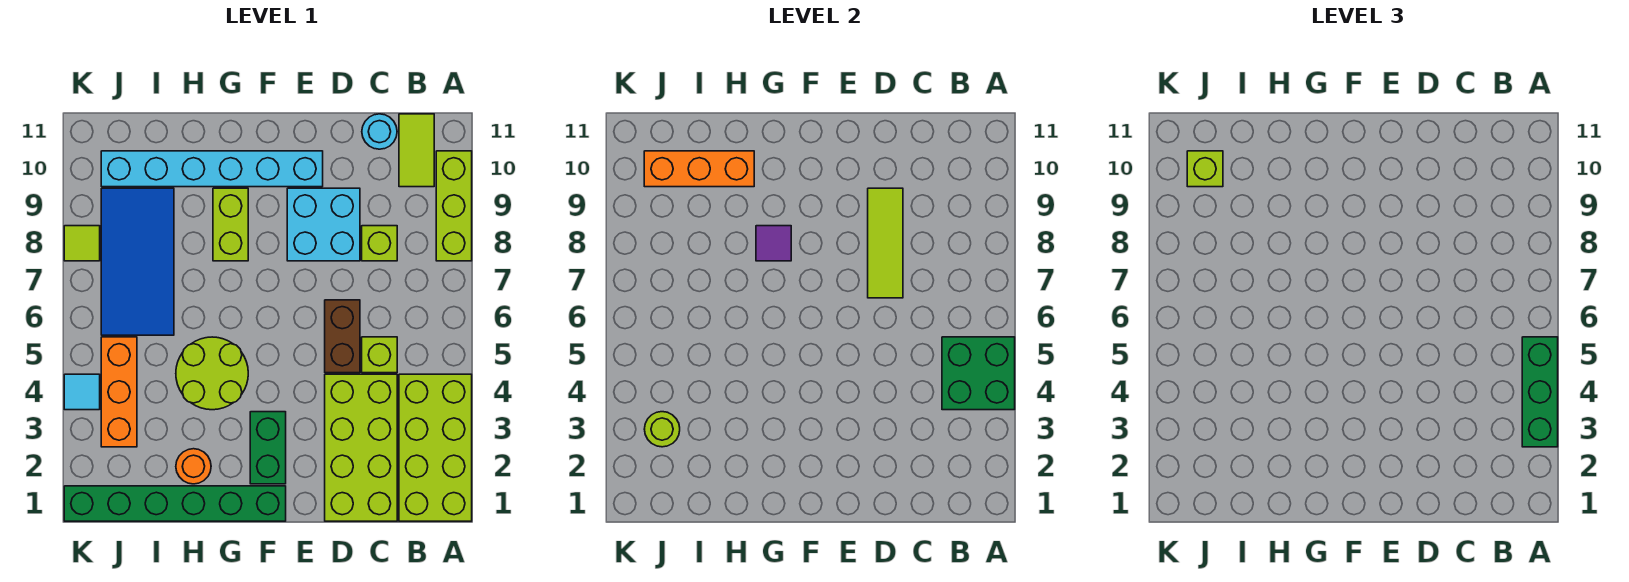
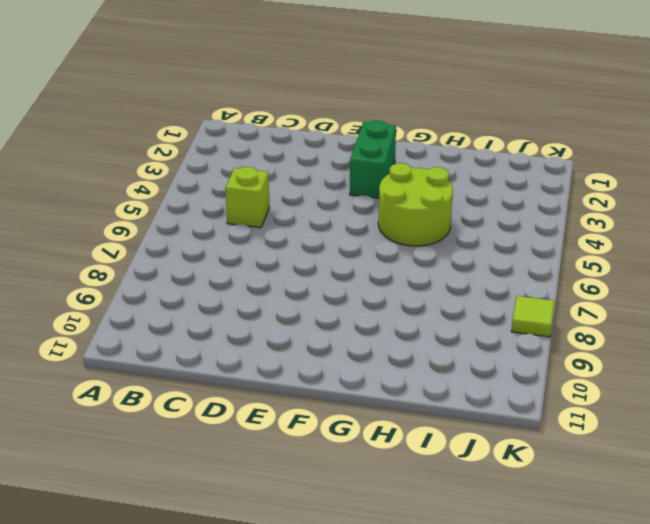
none -> lime brick A1:B4 level 1
none -> lime brick A8:A10 level 1
none -> lime tile B10:B11 level 1

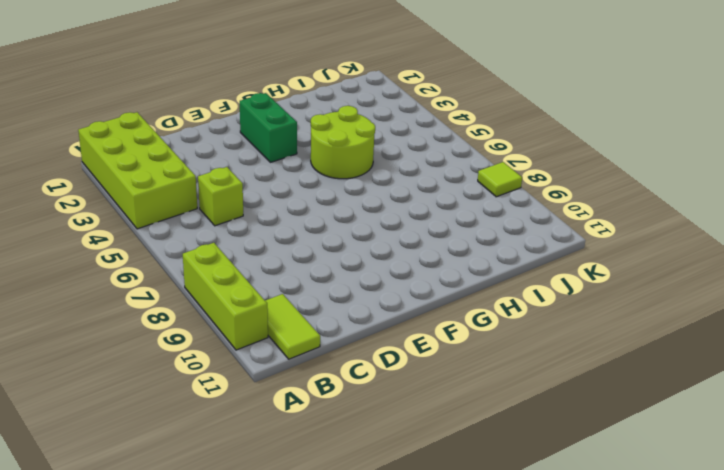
none -> lime brick C1:D4 level 1
none -> lime brick C8 level 1
none -> cyan round brick C11 level 1

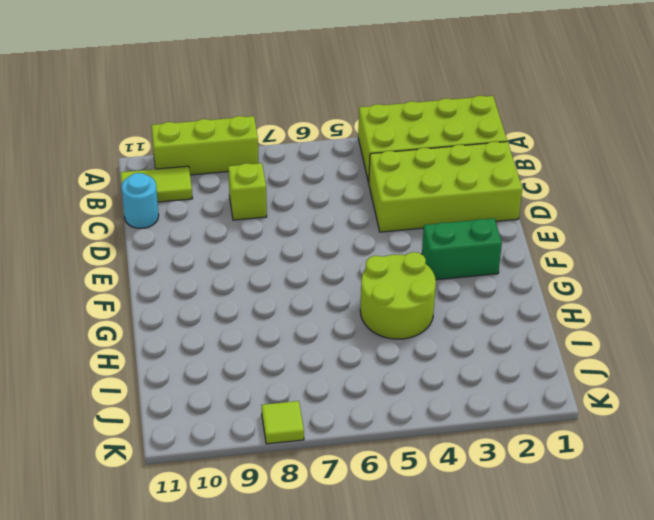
none -> lime brick C5 level 1
none -> brown brick D5:D6 level 1
none -> cyan brick D8:E9 level 1

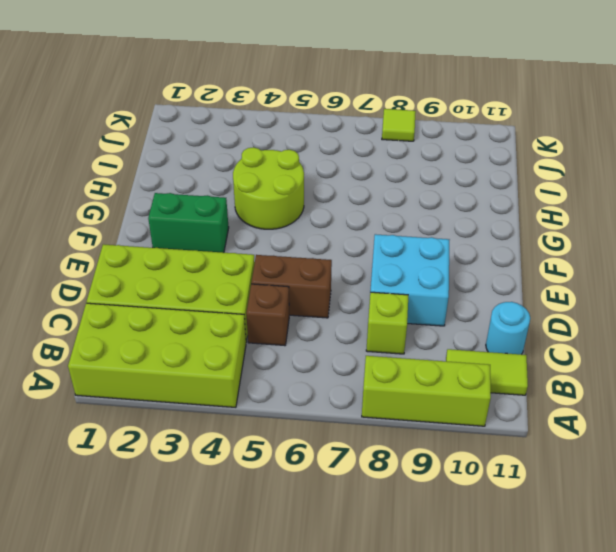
brown brick C5 level 1 -> lime brick C5 level 1
none -> cyan brick E10:J10 level 1
none -> green brick F1:K1 level 1
none -> lime brick G8:G9 level 1

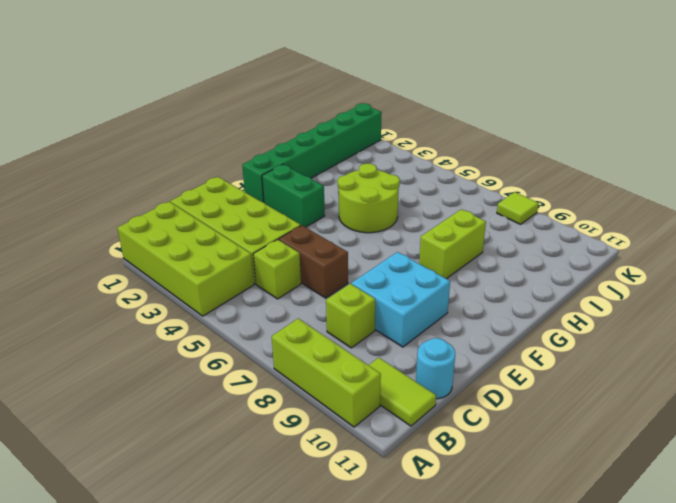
lime brick G8:H8 level 1 -> lime brick G8:G9 level 1
none -> cyan brick E10:J10 level 1
none -> orange round brick H2 level 1
none -> blue tile I6:J9 level 1

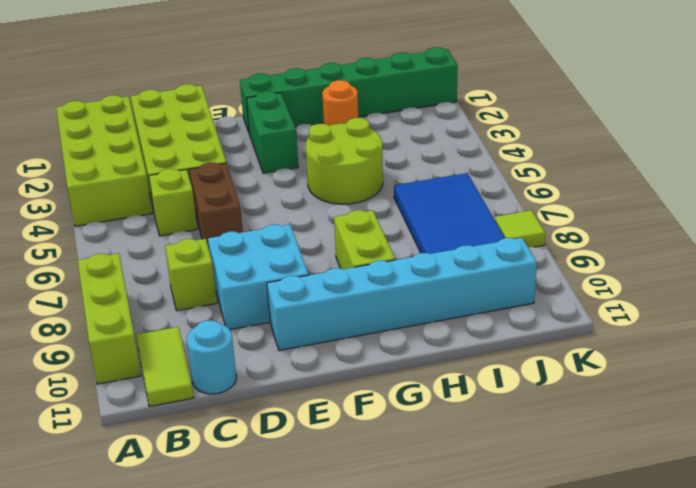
none -> orange brick J3:J5 level 1
none -> cyan tile K4 level 1
none -> green brick A4:B5 level 2

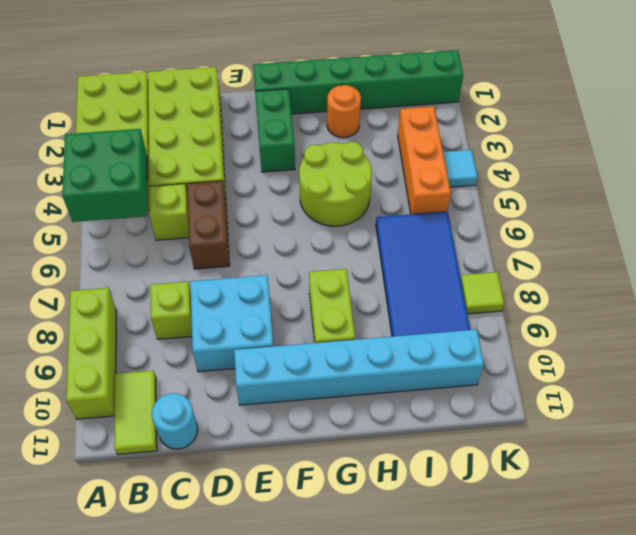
none -> lime tile D7:D9 level 2
none -> purple tile G8 level 2
none -> orange brick H10:J10 level 2

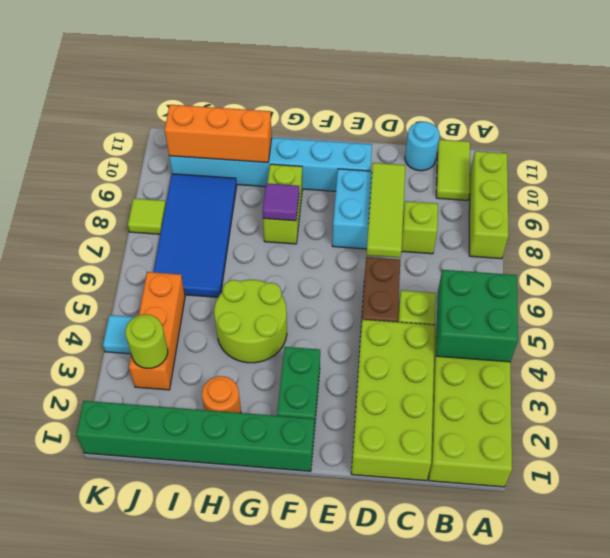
none -> green brick A3:A5 level 3
none -> lime brick J10 level 3

